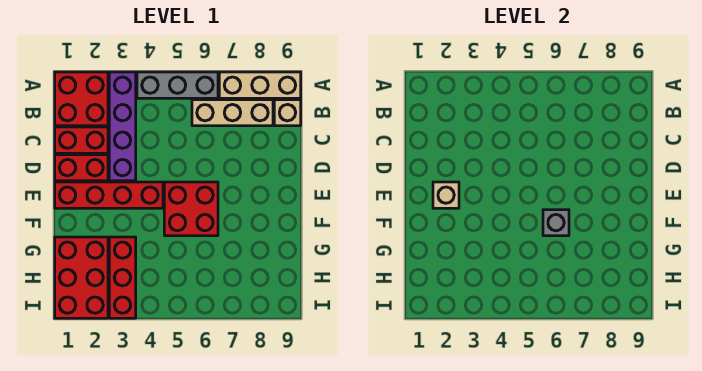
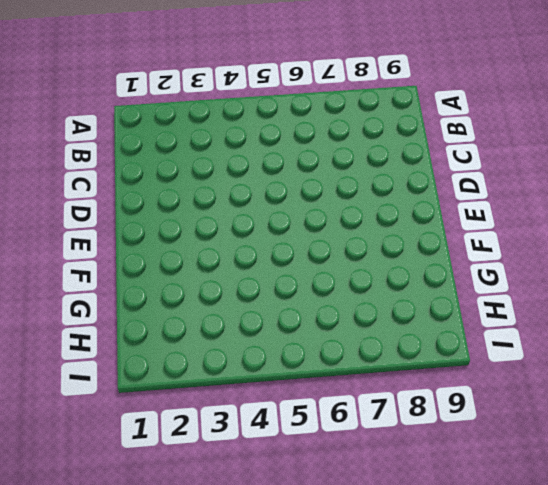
none -> red brick A1:B2 level 1
none -> purple brick A3:D3 level 1
none -> grey brick A4:A6 level 1

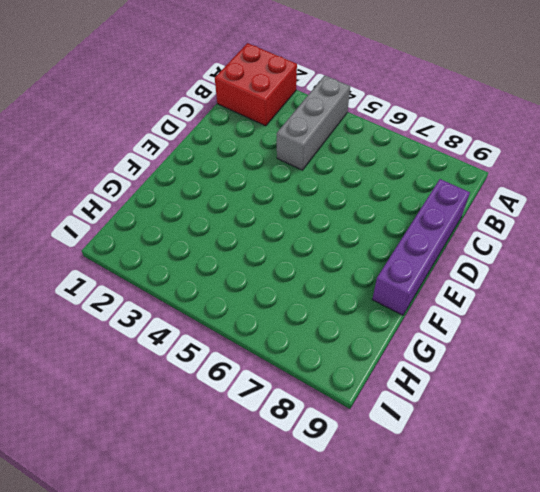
grey brick A4:C4 level 1 -> grey brick A4:A6 level 1
purple brick C9:F9 level 1 -> purple brick A3:D3 level 1
none -> tan brick A7:A9 level 1
none -> tan brick B6:B8 level 1
none -> tan brick B9 level 1

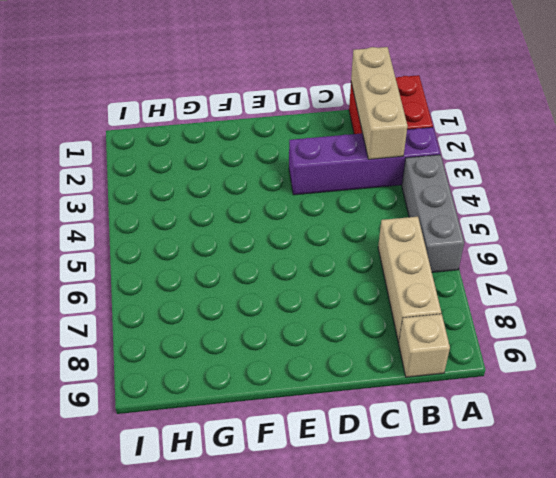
tan brick B1:B3 level 2 -> tan brick A7:A9 level 1
none -> red brick C1:C2 level 1
none -> red brick D1:D2 level 1
none -> red brick E1:E4 level 1

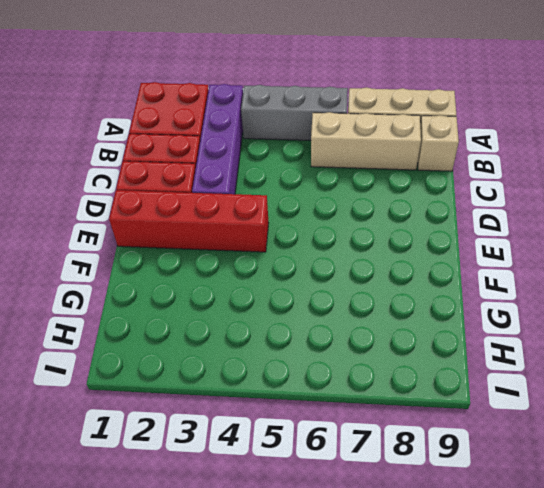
none -> red brick E5:F6 level 1
none -> red brick G1:I2 level 1
none -> red brick G3:I3 level 1

